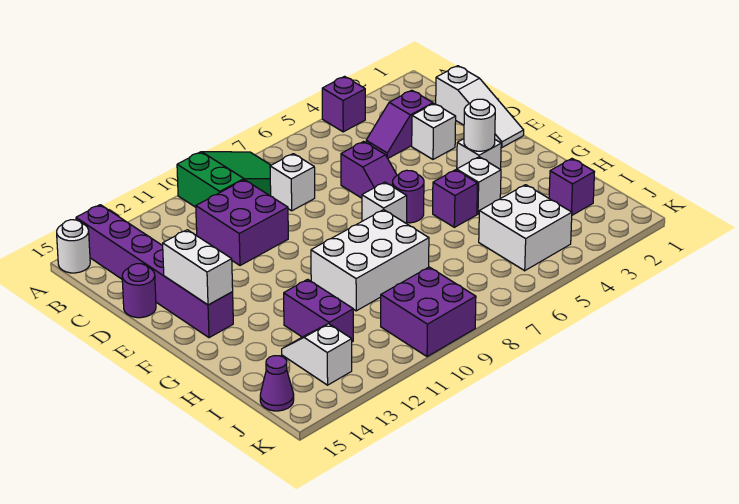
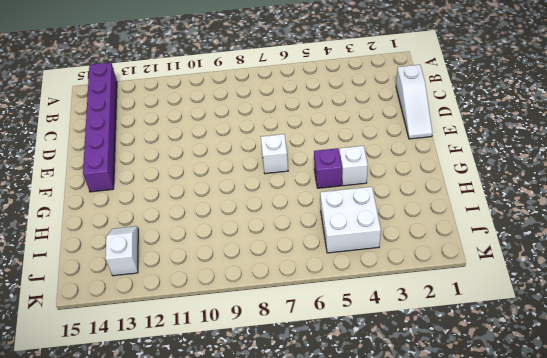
none -> purple brick A4 level 1
none -> green slope A8:B10 level 1 top 10
none -> white round brick A15 level 1

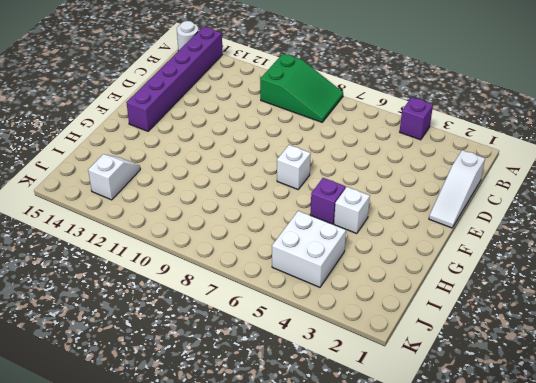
none -> purple slope C3:C4 level 1 top 3
none -> white brick C8 level 1
none -> purple brick C10:D11 level 1

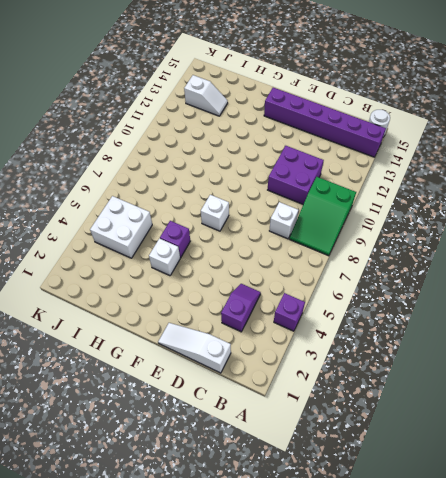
none -> white brick D3 level 1
none -> purple slope D6:E6 level 1 top D
none -> purple round brick D15 level 1

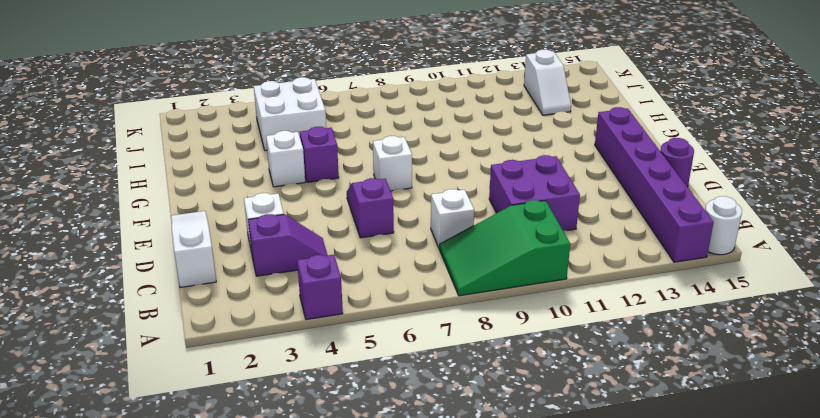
none -> white brick F3 level 1
none -> purple round brick F6 level 1
none -> white brick G8:H10 level 1

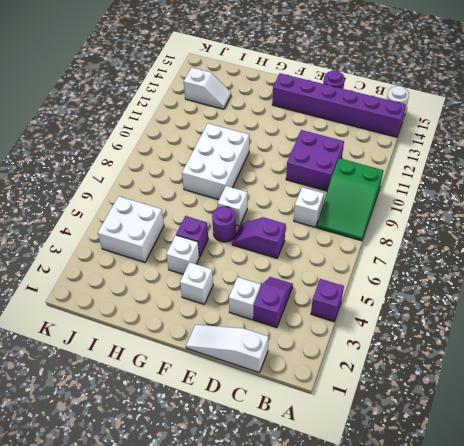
none -> purple brick H12:I12 level 1
none -> purple brick I2 level 1
none -> purple brick J9:K10 level 1

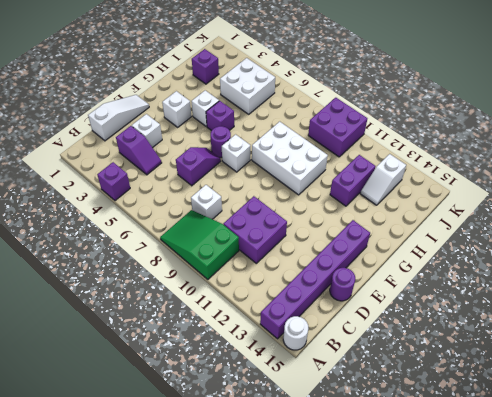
none -> purple cone J15 level 1
none -> white brick E14:F14 level 2
none -> white round brick F3 level 2

